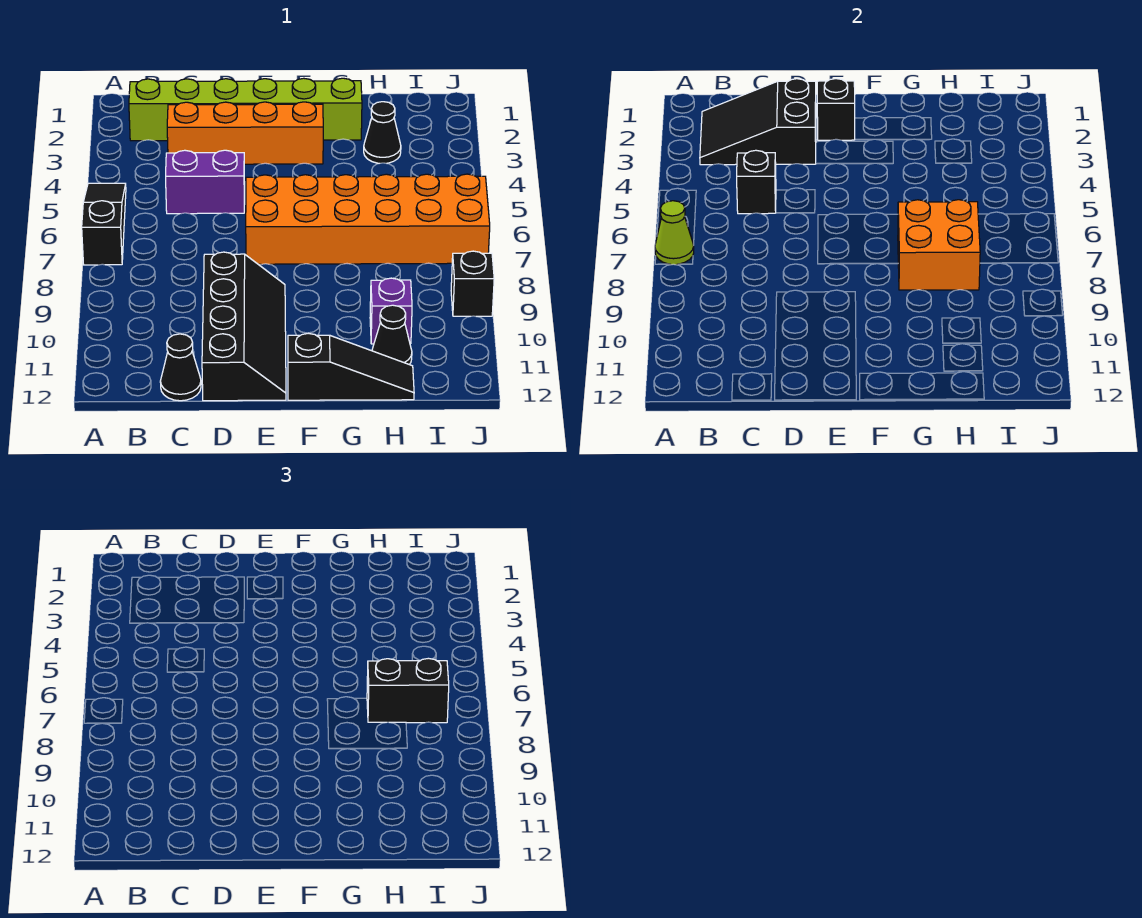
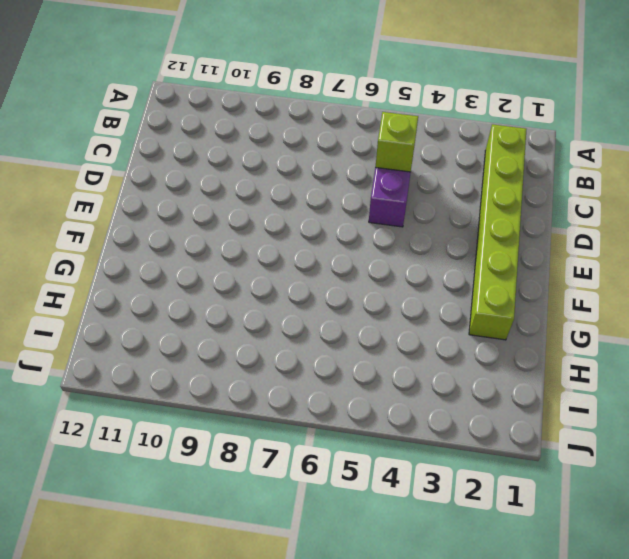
lime brick C5 level 2 -> black brick C5 level 2
none -> black slope A5:A7 level 1 top 7
none -> orange brick C3:F3 level 1
none -> black cone C12 level 1

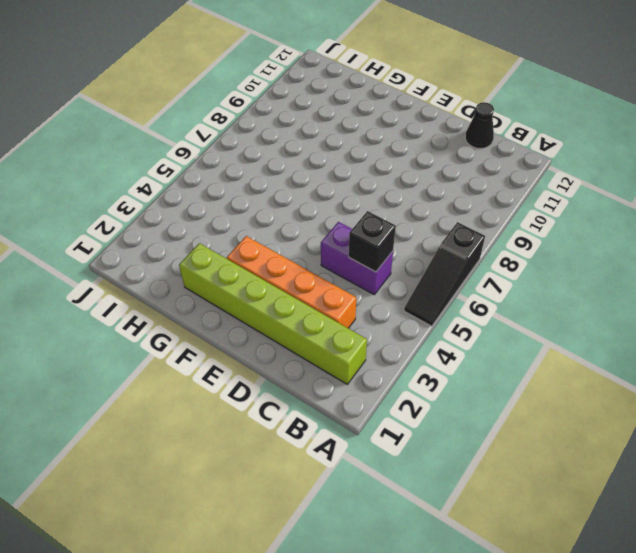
none -> black slope D9:E12 level 1 top D
none -> orange brick E6:J7 level 1
none -> black slope F12:H12 level 1 top F

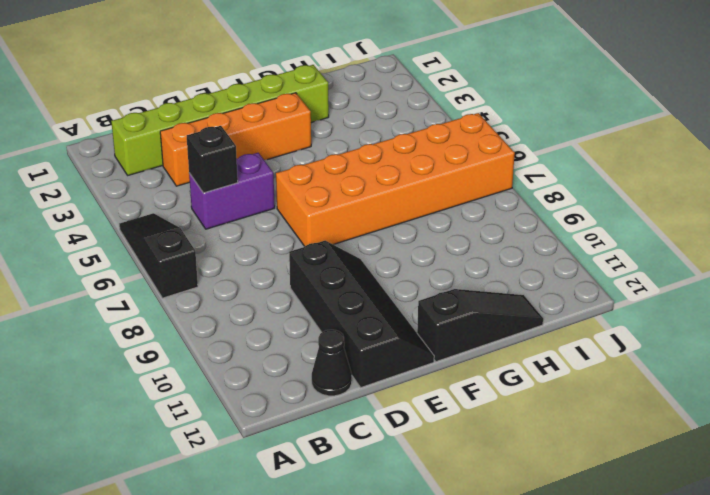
none -> black cone H3 level 1
none -> purple brick H10 level 1
none -> black cone H11 level 1

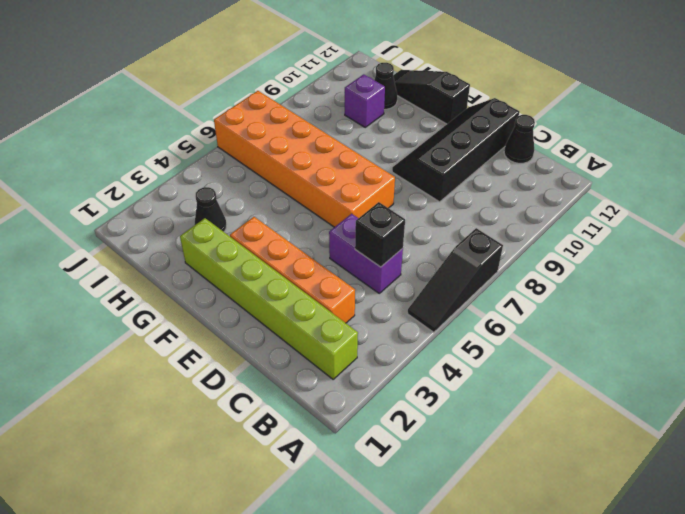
none -> black brick J9 level 1
none -> lime cone A7 level 2
none -> black slope B2:D3 level 2 top D

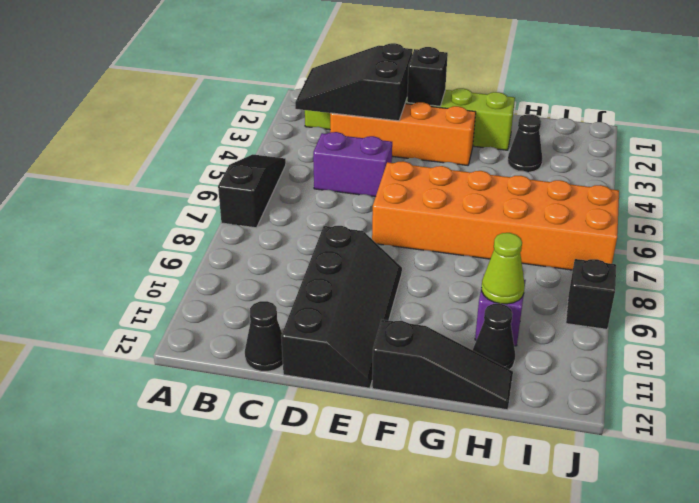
lime cone H10 level 2 -> lime cone A7 level 2
none -> black brick C5 level 2
none -> orange brick G7:H8 level 2
none -> black brick H7:I7 level 3

